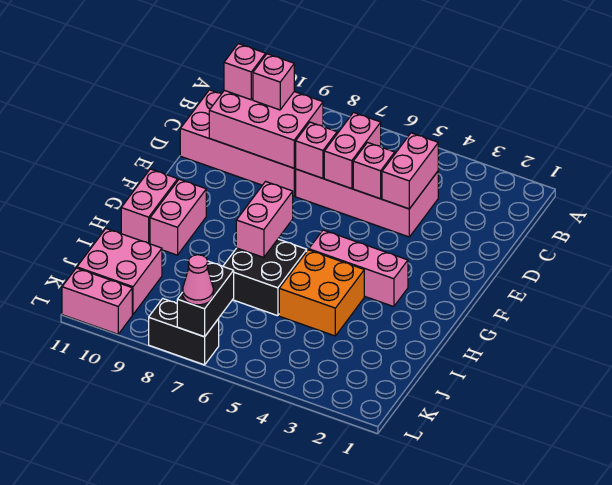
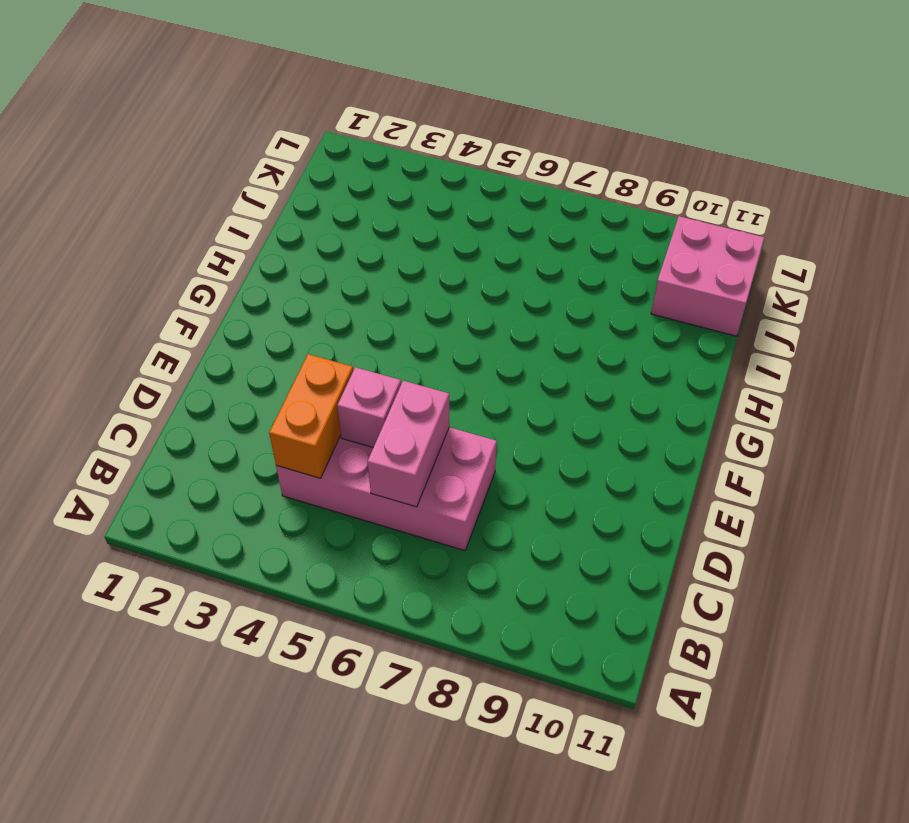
orange brick C4:D4 level 2 -> pink brick C4:D4 level 2
none -> pink brick C8:D11 level 1
none -> pink brick G3:G5 level 1
none -> pink brick G10:H10 level 1

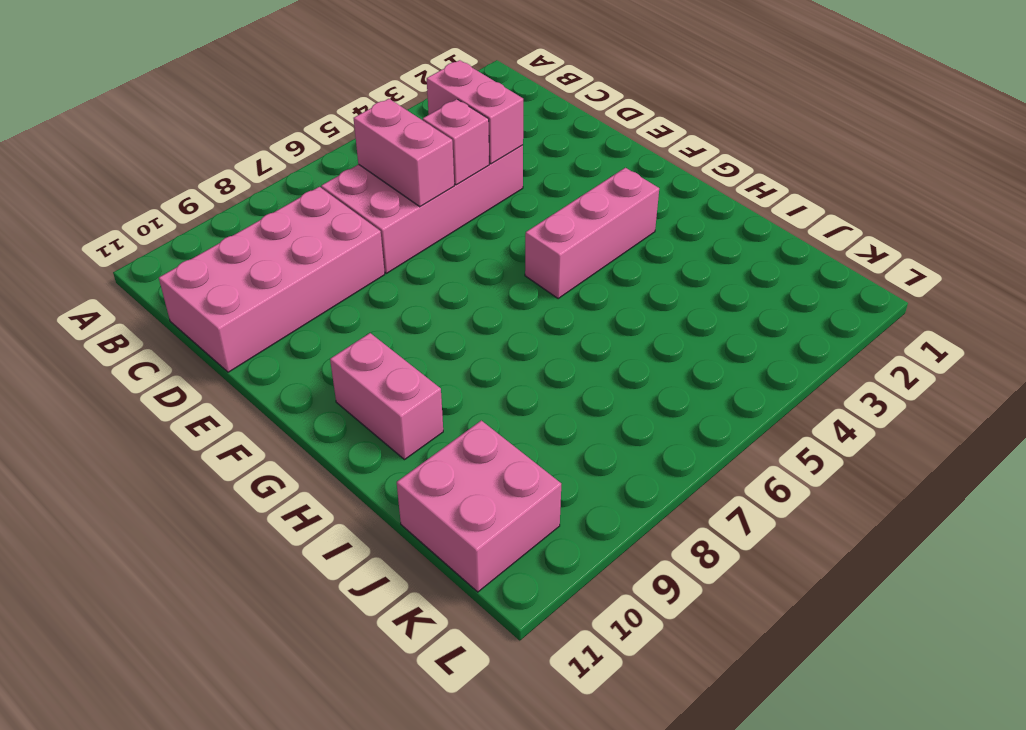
none -> pink brick G11:H11 level 1
none -> orange brick H4:I5 level 1
none -> black brick H6:I7 level 1

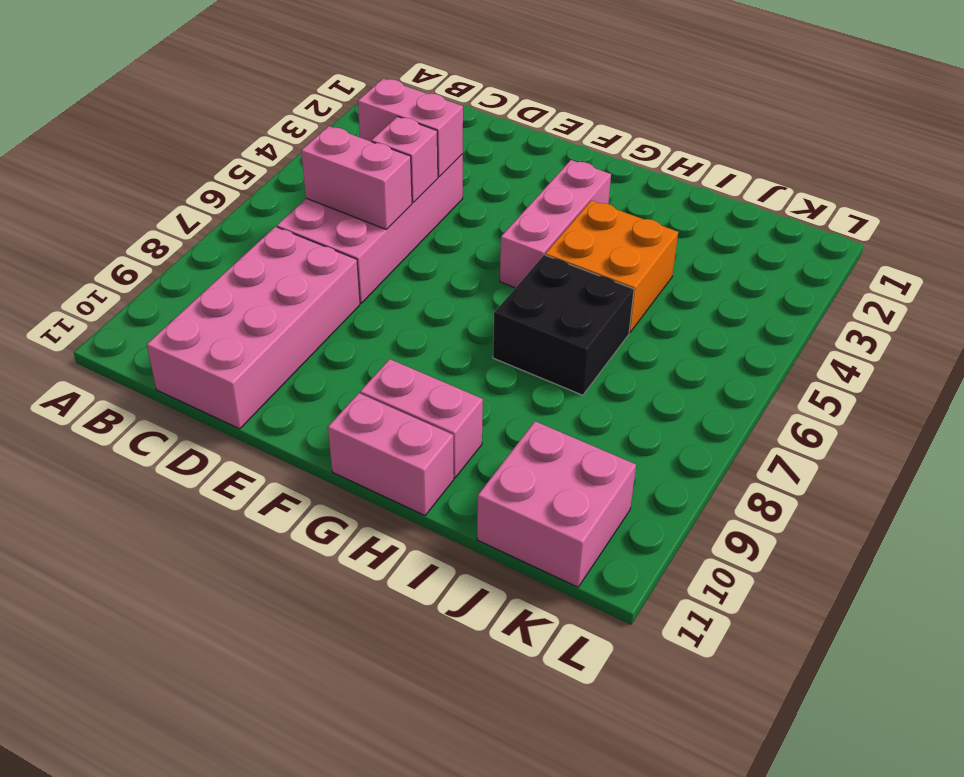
none -> black brick L7:L8 level 1
none -> pink brick L10:L11 level 1
none -> pink brick C8:D10 level 2

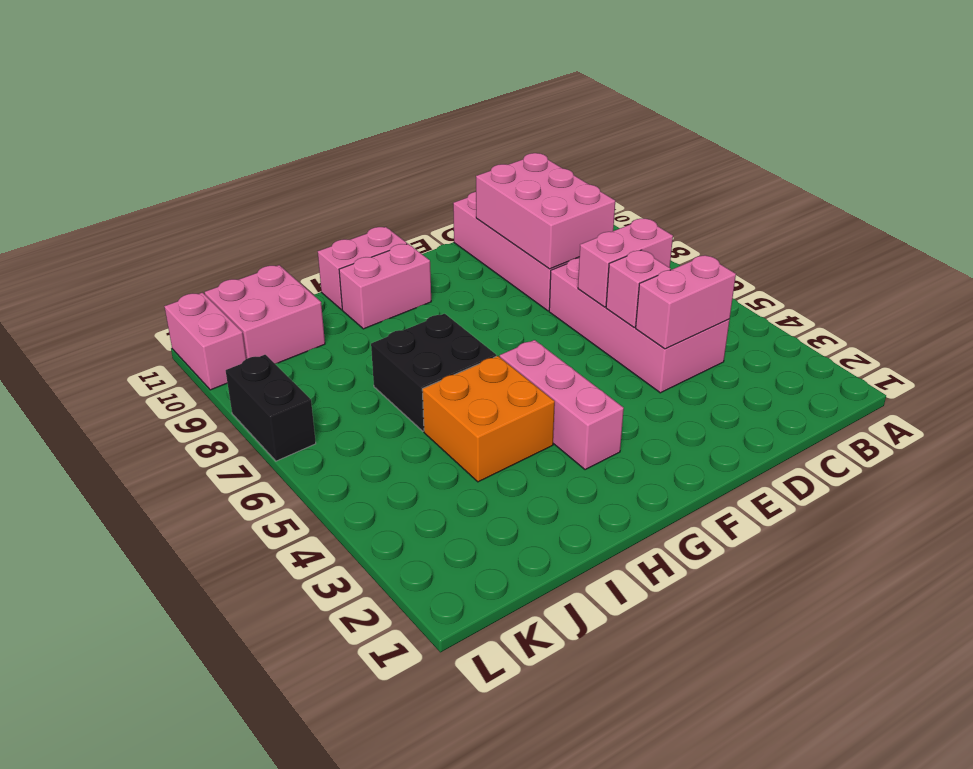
none -> pink brick D7 level 2
none -> pink brick G7:H7 level 2
none -> black brick K7:L7 level 2

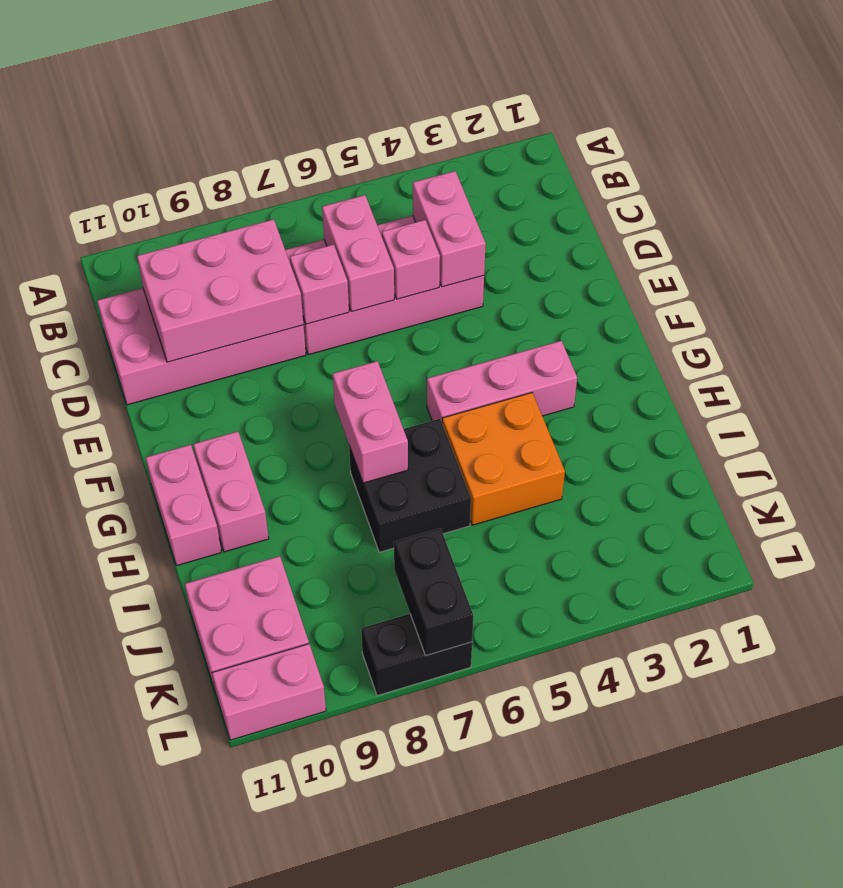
none -> pink brick C9 level 3
none -> pink brick C10 level 3
none -> pink cone L7 level 3

